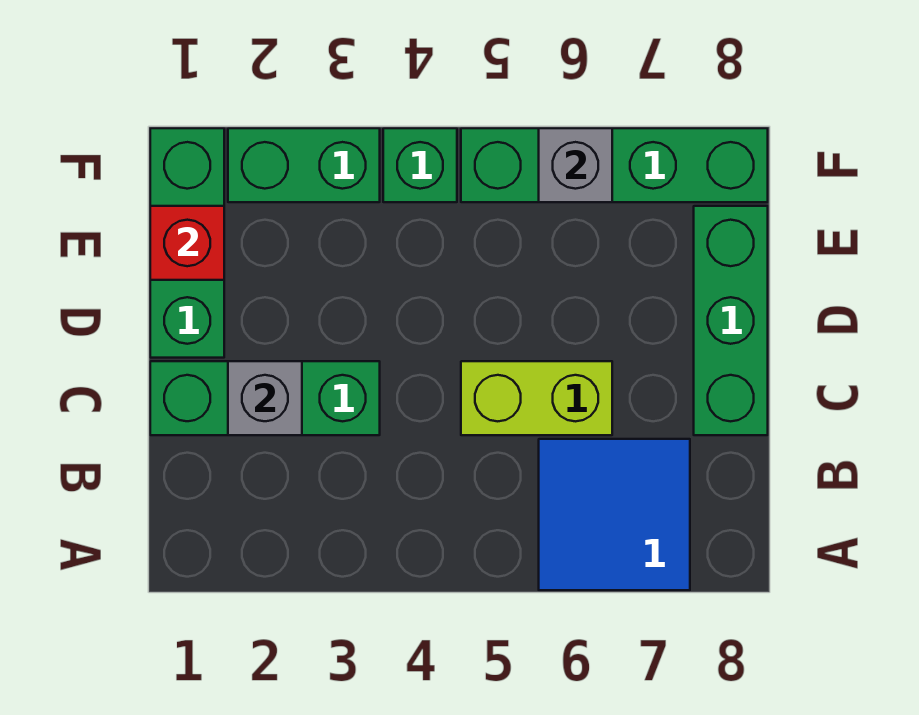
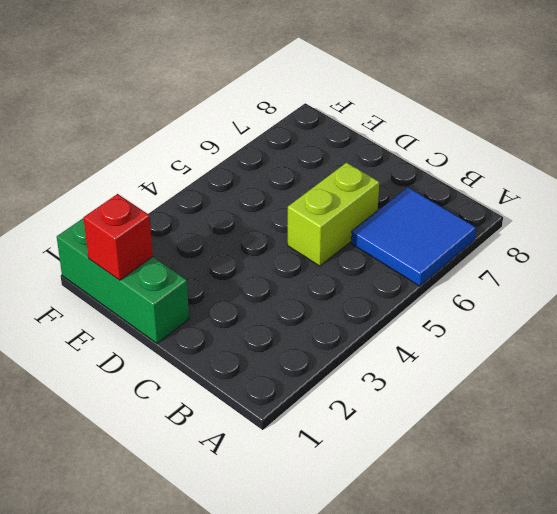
none -> green brick C1:C3 level 1
none -> green brick C8:E8 level 1

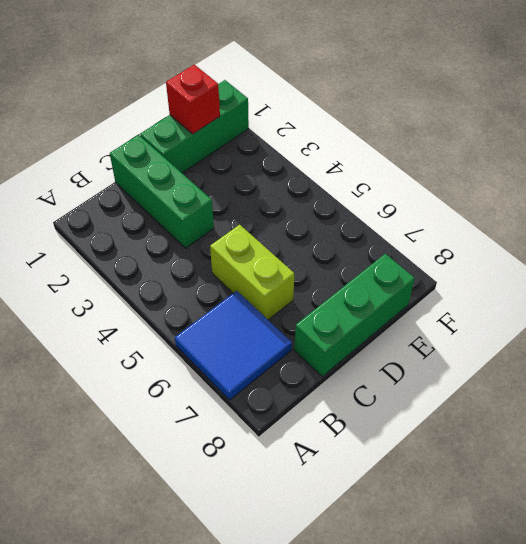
none -> green brick F2:F3 level 1
none -> green brick F4 level 1

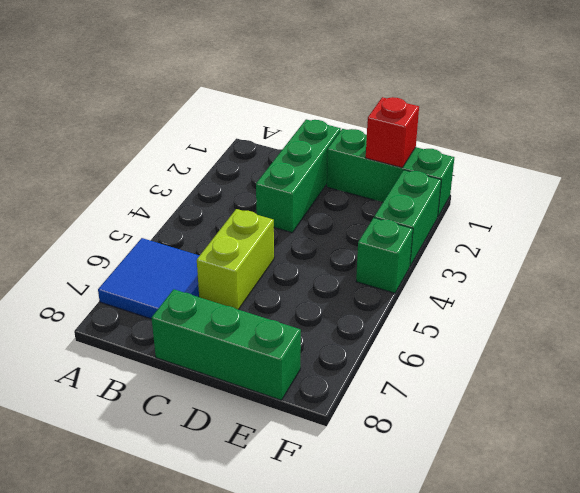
none -> green brick F5:F8 level 1
none -> grey brick C2 level 2

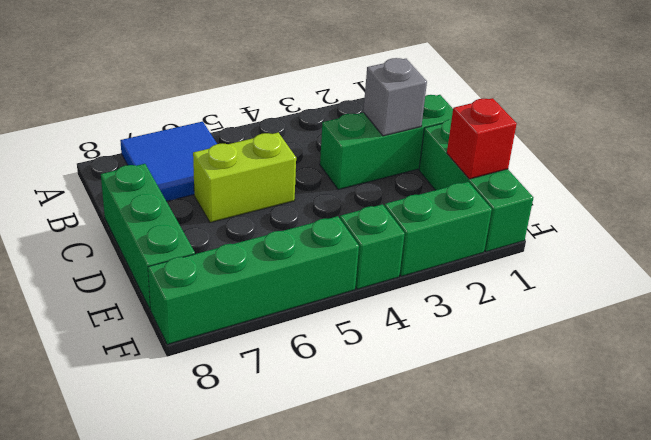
none -> grey brick F6 level 2

